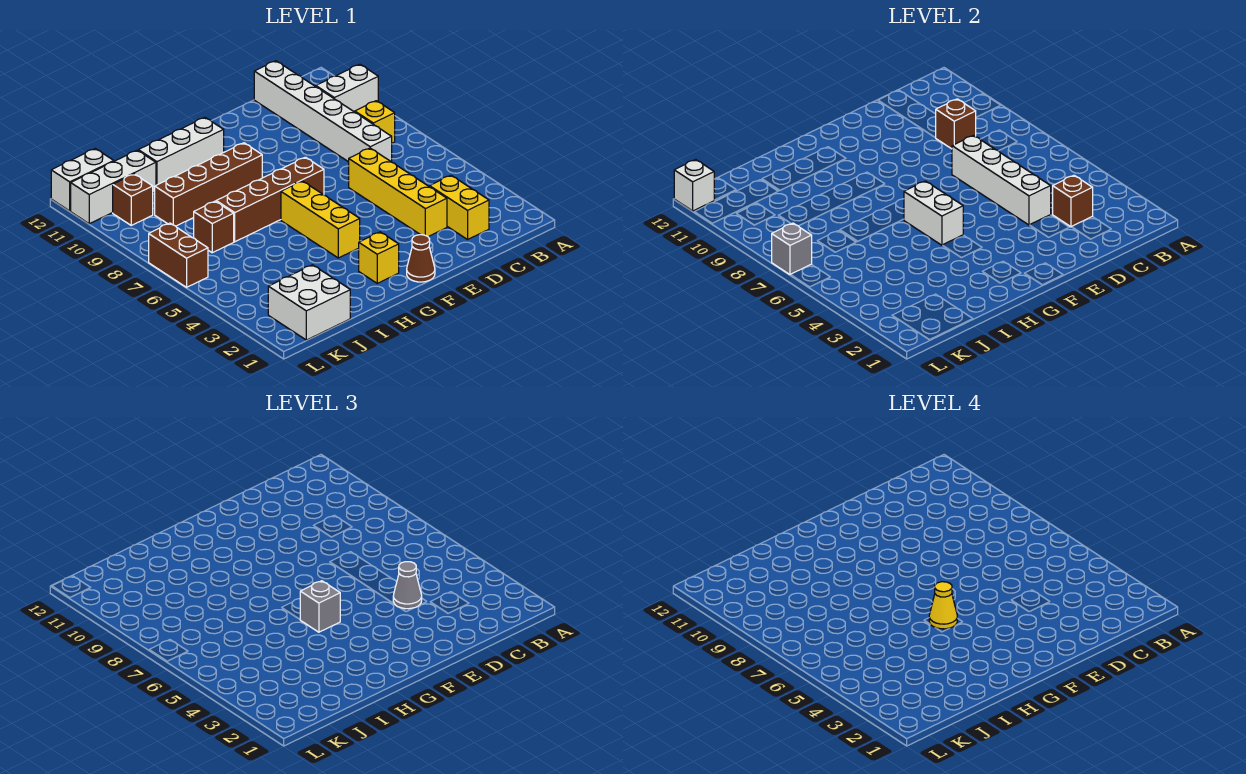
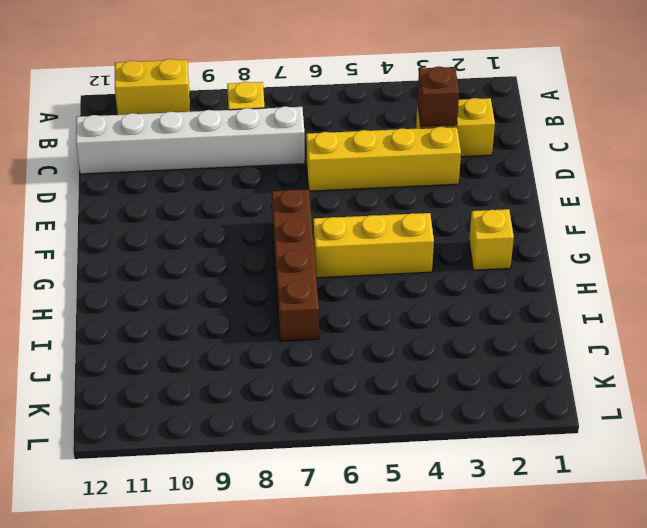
yellow brick A10:A11 level 1 -> white brick A10:B10 level 1
none -> brown cone F1 level 1
none -> brown brick G9:J9 level 1
none -> white brick G11:I11 level 1

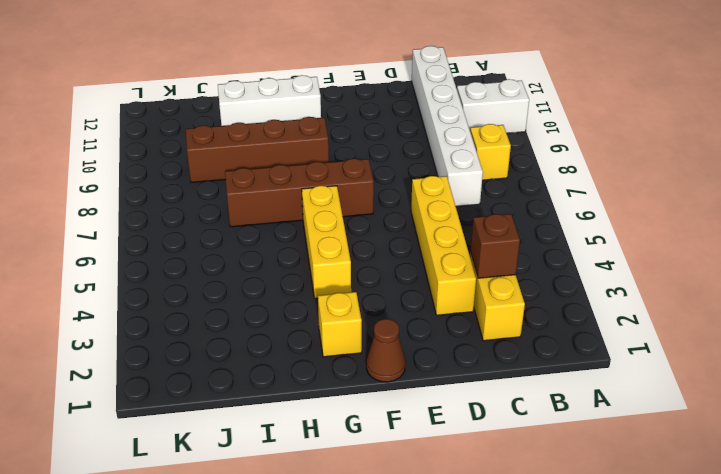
none -> white brick J1:K2 level 1
none -> brown brick J7 level 1
none -> white brick J11:L11 level 1

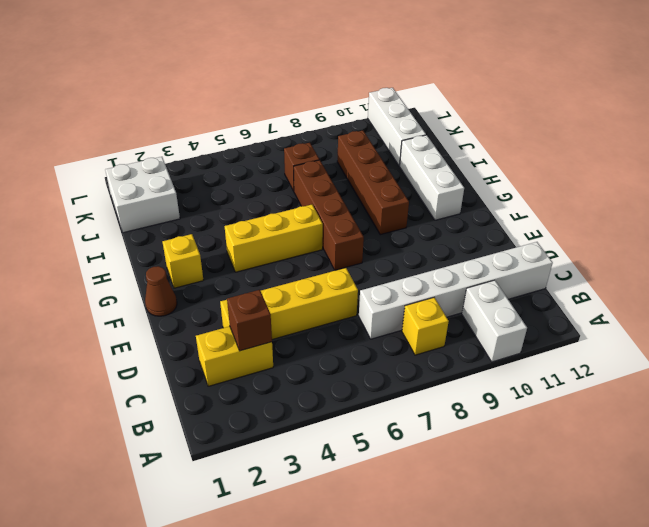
none -> brown brick K10 level 1
none -> white brick K12:L12 level 1
none -> brown brick L6:L7 level 1

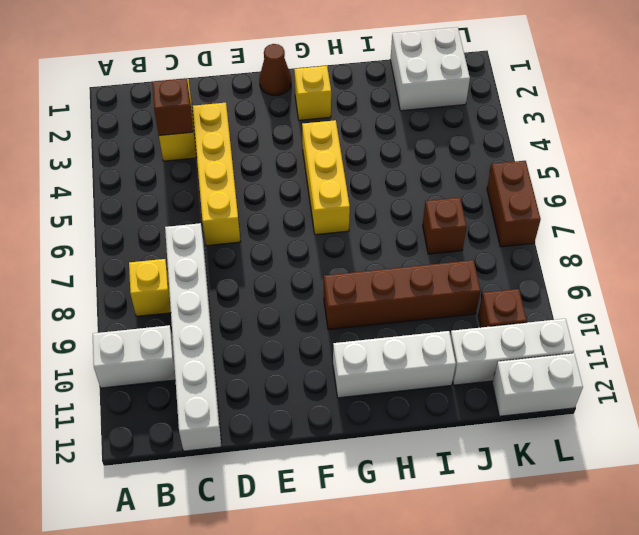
none -> brown brick F7:I7 level 1
none -> brown brick C9 level 2
none -> white brick D4:D7 level 2

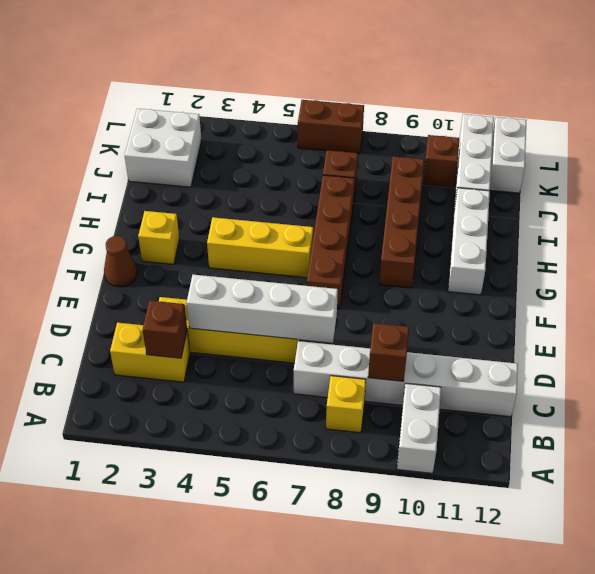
none -> white brick G5:G6 level 2
none -> grey brick L7 level 2
none -> white brick L12 level 2

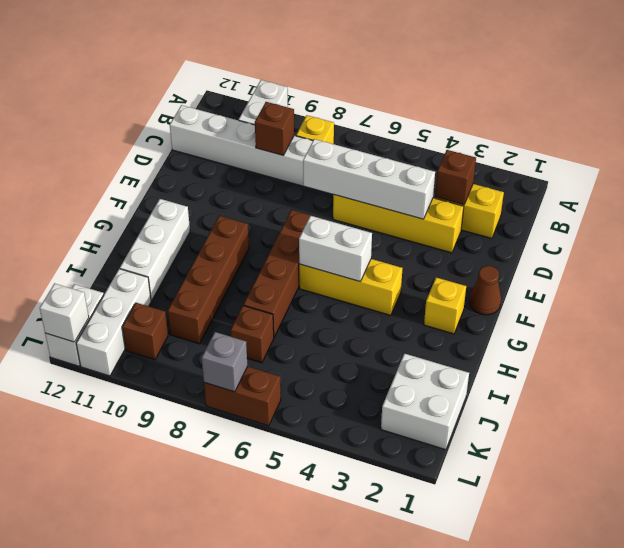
none -> grey cone D4 level 3
none -> grey brick G5 level 3
none -> yellow cone G5 level 4

